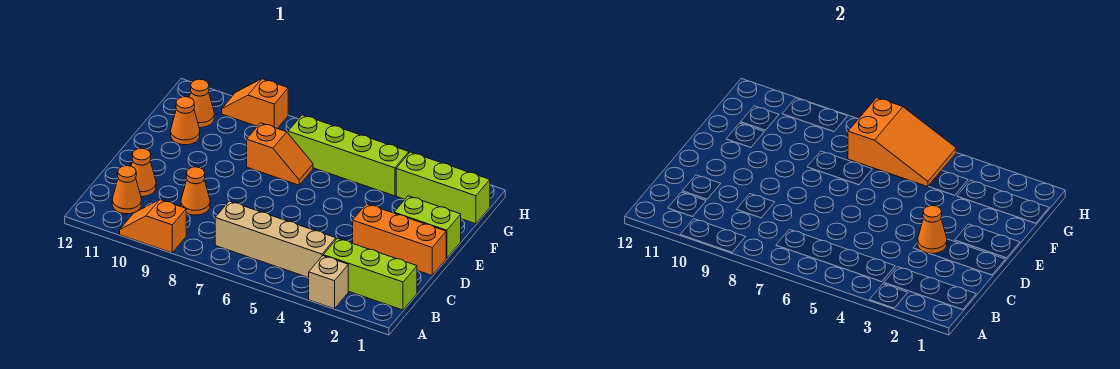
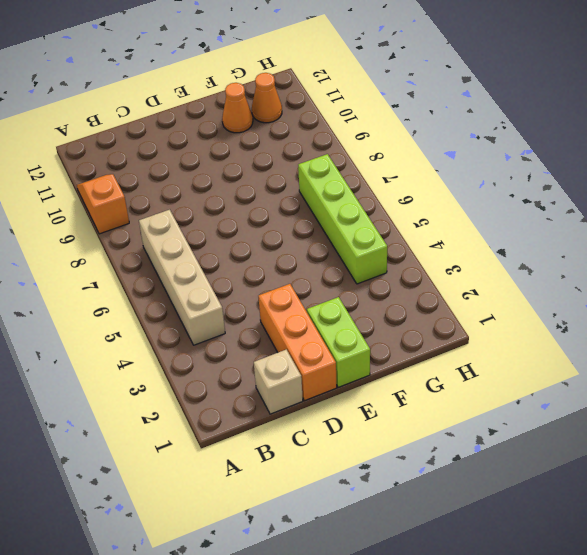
tan brick C1 level 1 -> tan brick A3 level 1
none -> lime brick B1:B3 level 1
none -> orange cone B11 level 1
none -> orange cone C9 level 1

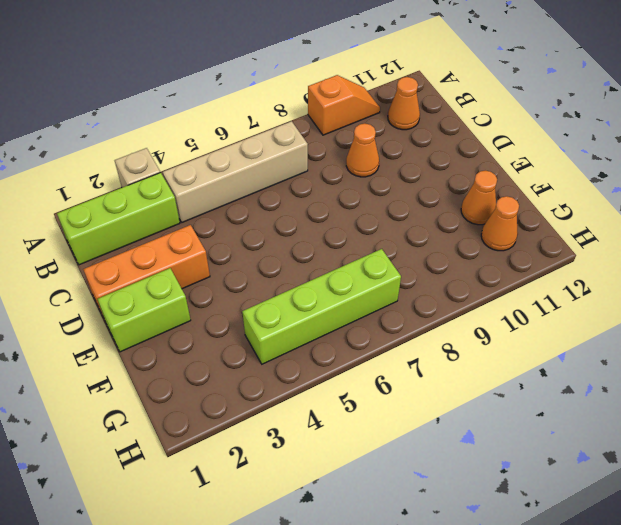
none -> orange cone C11 level 1
none -> orange slope F7:F8 level 1 top 8
none -> lime brick G1:G3 level 1

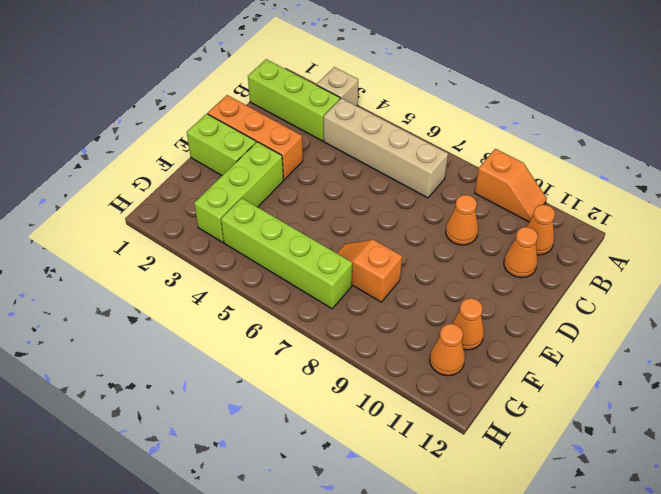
lime brick E3:G3 level 1 -> lime brick G1:G3 level 1
none -> orange slope H9:H10 level 1 top 9
none -> orange cone D3 level 2
none -> orange slope G5:H7 level 2 top 7

